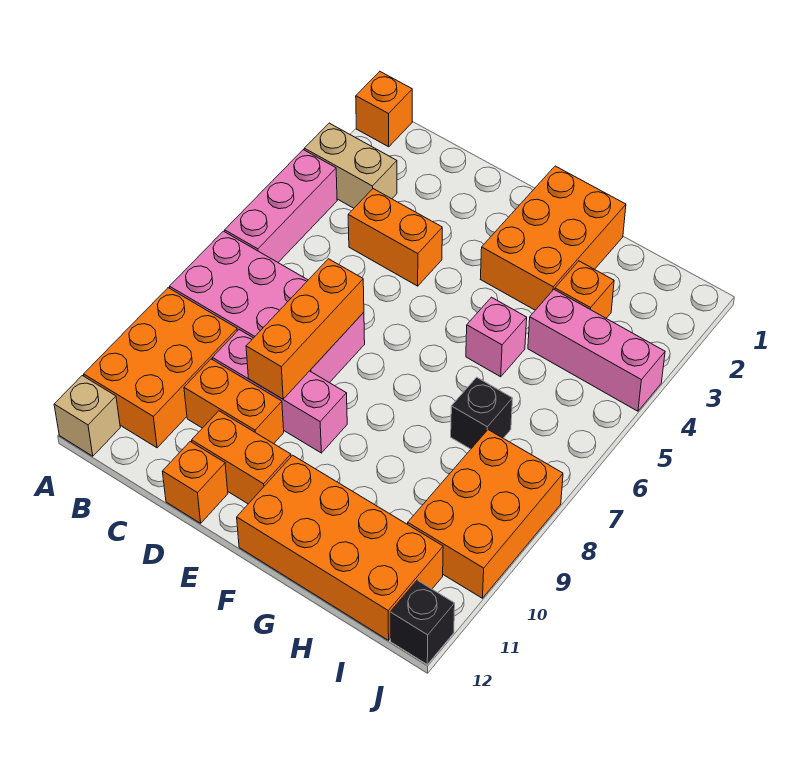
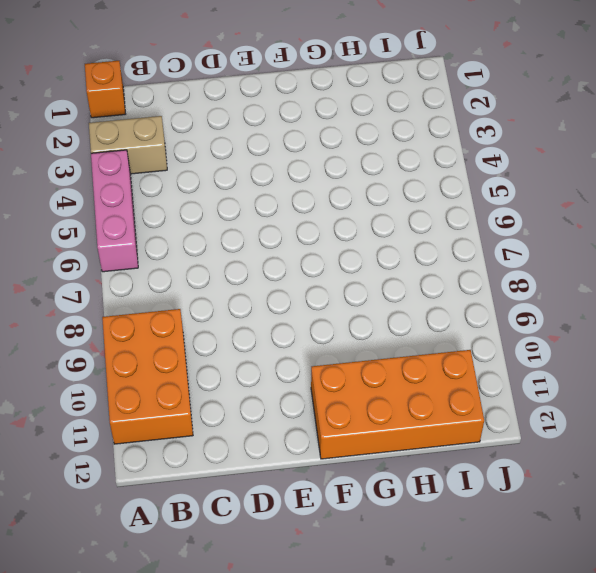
none -> pink brick A7:D8 level 1
none -> tan brick A12 level 1
none -> orange brick C4:D4 level 1

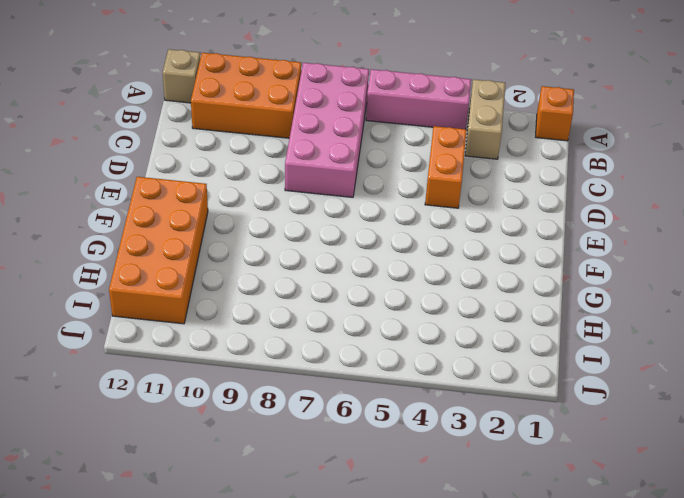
none -> pink brick C9:E9 level 1
none -> orange brick C10:D10 level 1
none -> orange brick D11:E11 level 1

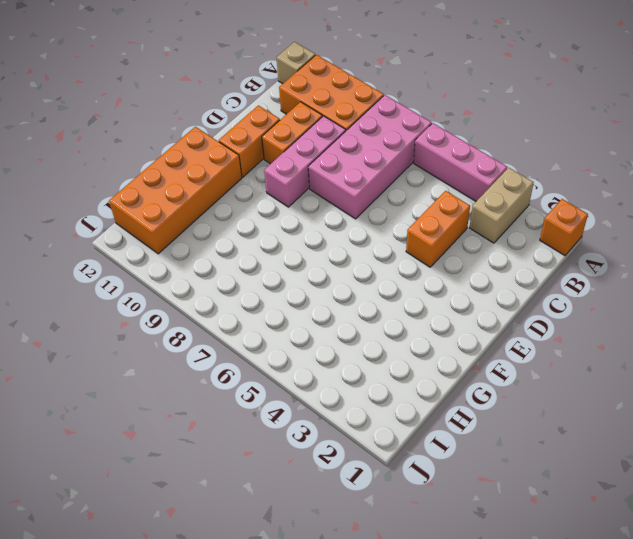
none -> orange brick D12 level 1
none -> orange brick F1:G3 level 1
none -> pink brick G5 level 1

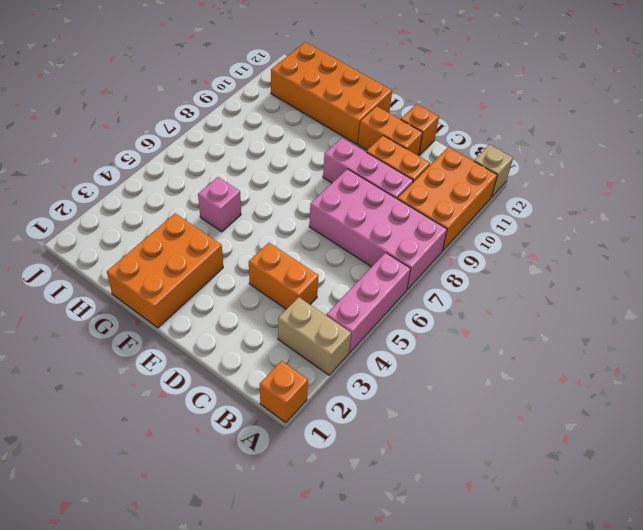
none -> orange brick H3 level 1
none -> pink brick H4:J4 level 1
none -> black brick H7 level 1

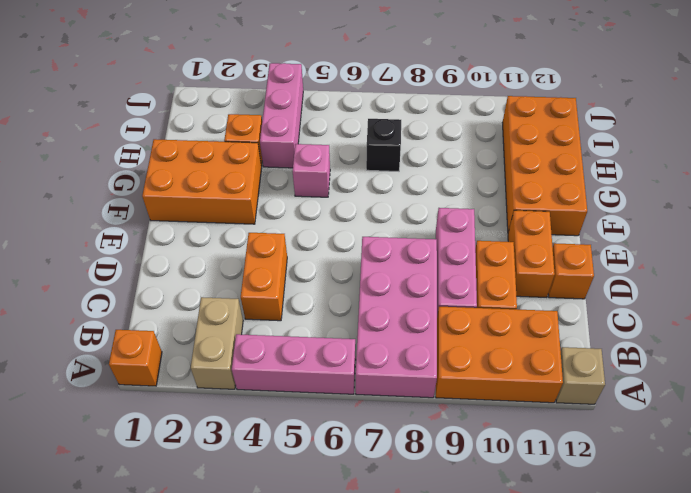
none -> orange brick I8:J10 level 1
none -> black brick J12 level 1
none -> orange brick D7:D9 level 2

